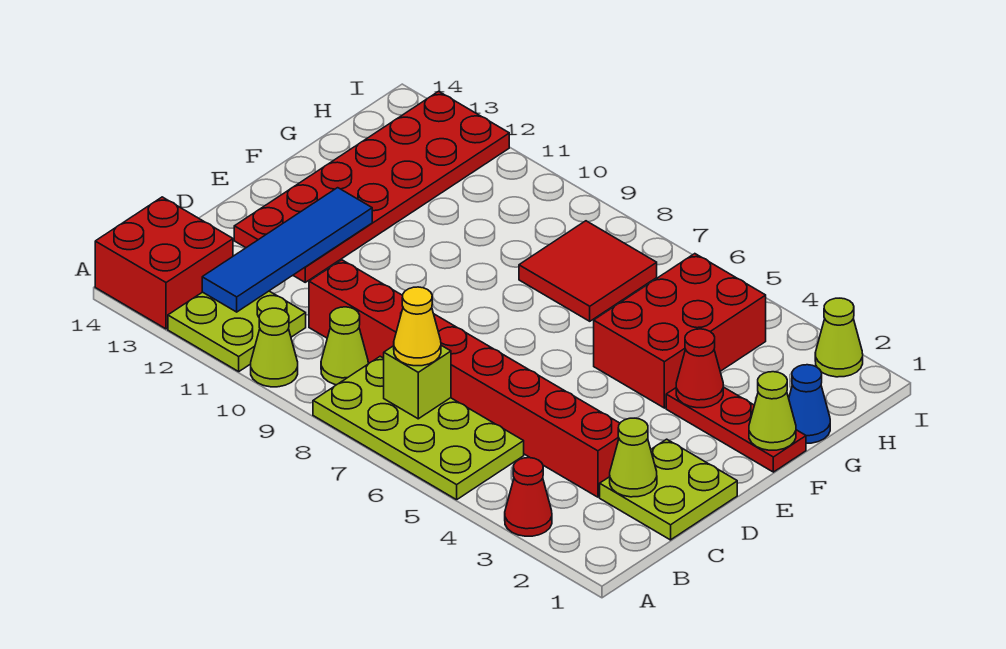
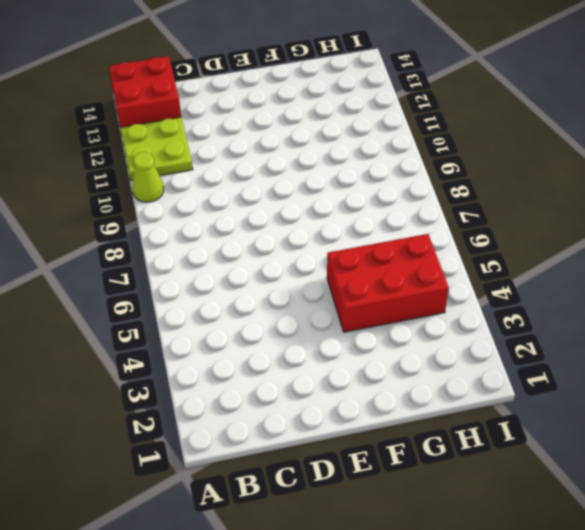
none -> red cone A3 level 1
none -> lime plate A5:B8 level 1
none -> lime cone B9 level 1

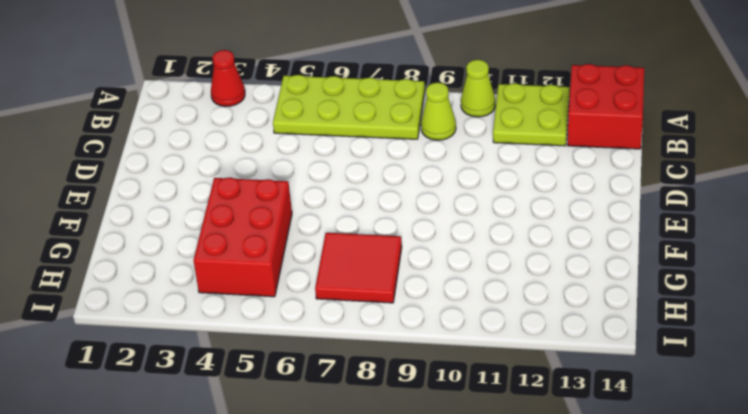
none -> lime plate C1:D2 level 1
none -> red brick C3:C10 level 1
none -> red plate D12:I13 level 1

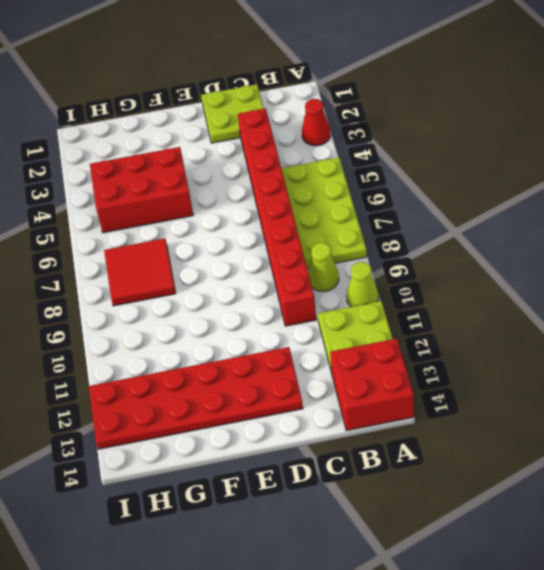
none -> red plate F1:F3 level 1
none -> blue cone G1 level 1
none -> lime cone I2 level 1

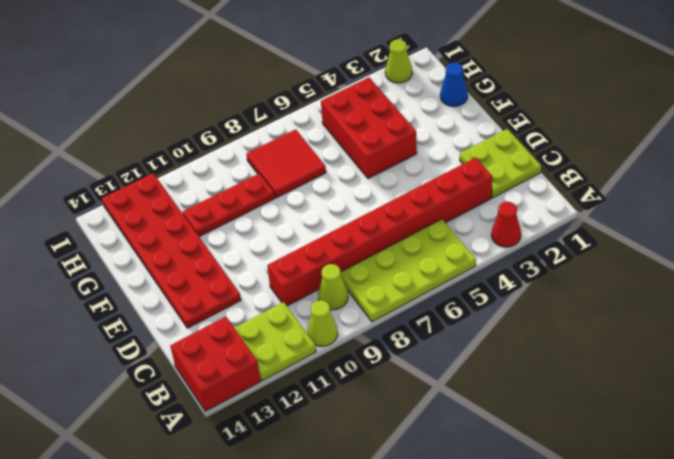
red plate G9:G11 level 1 -> red plate F1:F3 level 1
none -> lime brick B7 level 2
none -> blue tile B12:E12 level 2
none -> lime cone C2 level 2

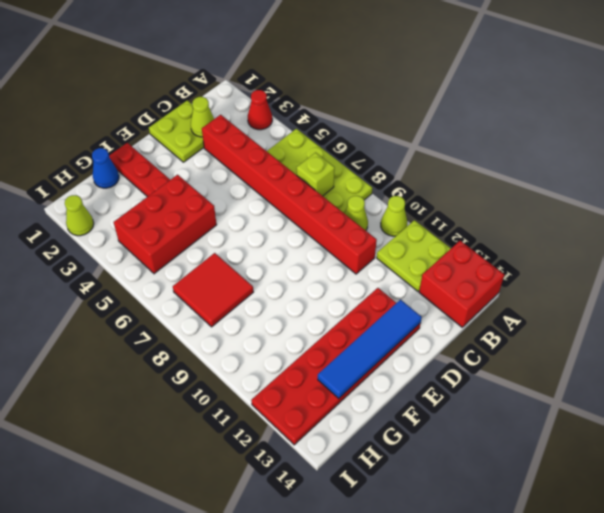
blue tile D13:G13 level 2 -> blue tile B12:E12 level 2
none -> lime cone F1 level 2
none -> red cone F3 level 2
none -> yellow cone B7 level 3

